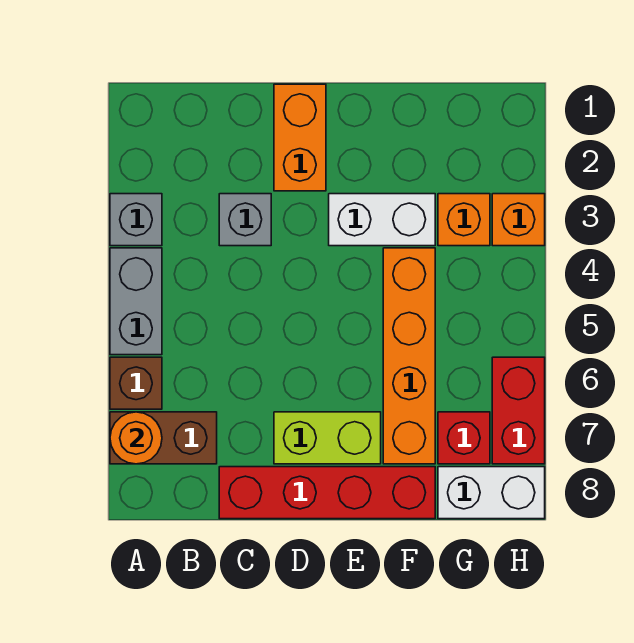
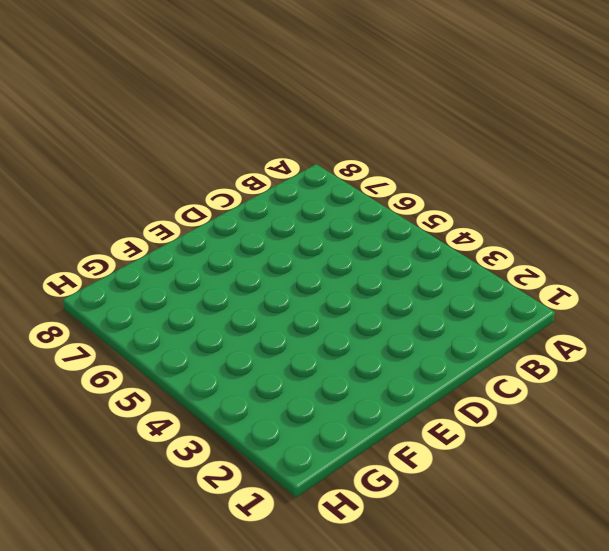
none -> grey brick A3 level 1
none -> grey brick A4:A5 level 1
none -> brown brick A6 level 1

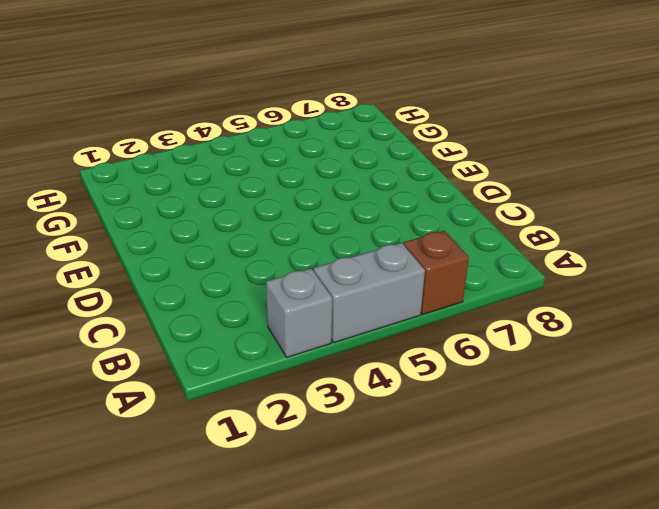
none -> brown brick A7:B7 level 1
none -> grey brick C3 level 1
none -> red brick C8:F8 level 1

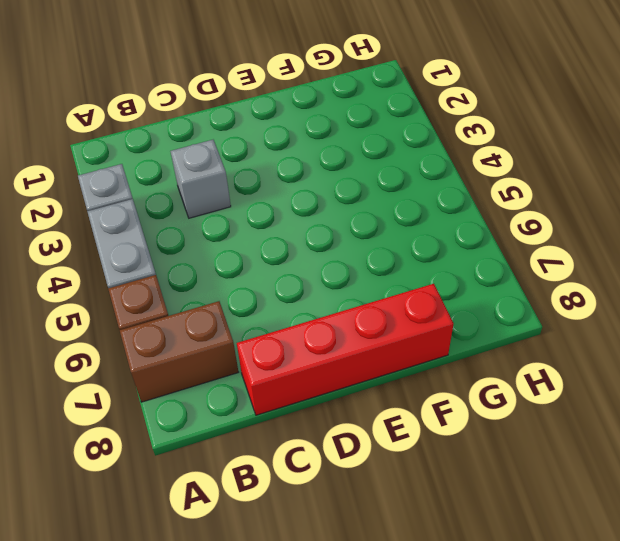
none -> orange brick D1:D2 level 1
none -> lime brick D7:E7 level 1
none -> white brick E3:F3 level 1

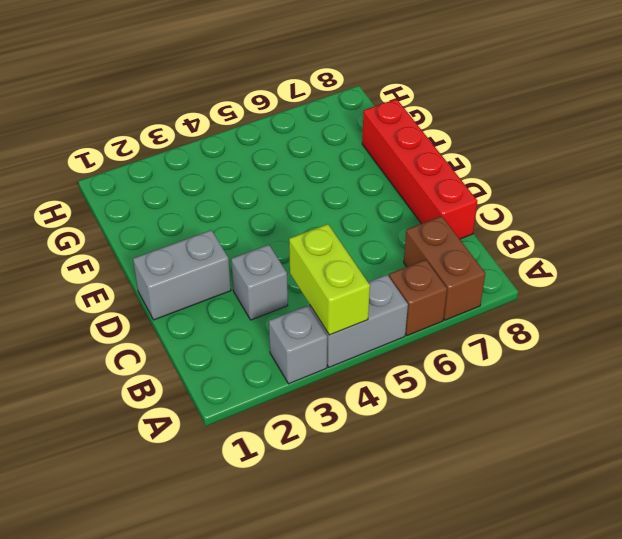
lime brick A4:B4 level 2 -> lime brick D7:E7 level 1
grey brick D1:D2 level 1 -> orange brick D1:D2 level 1
none -> white brick E3:F3 level 1
none -> orange brick F4:F7 level 1
none -> orange brick G3 level 1

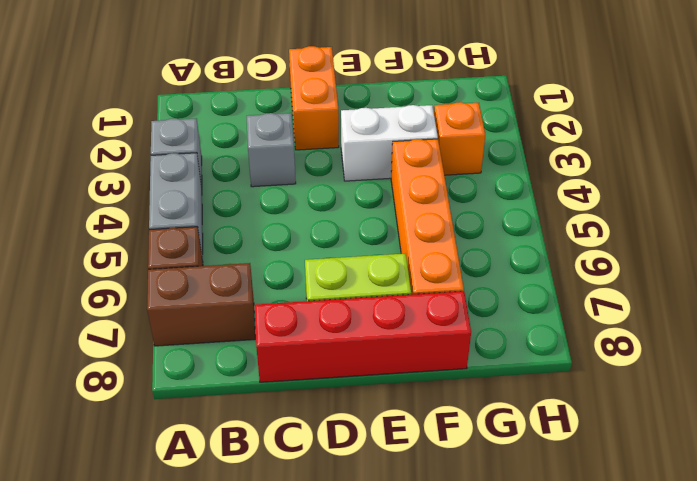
none -> red brick G7 level 1
none -> white brick G8:H8 level 1
none -> orange brick H3 level 1

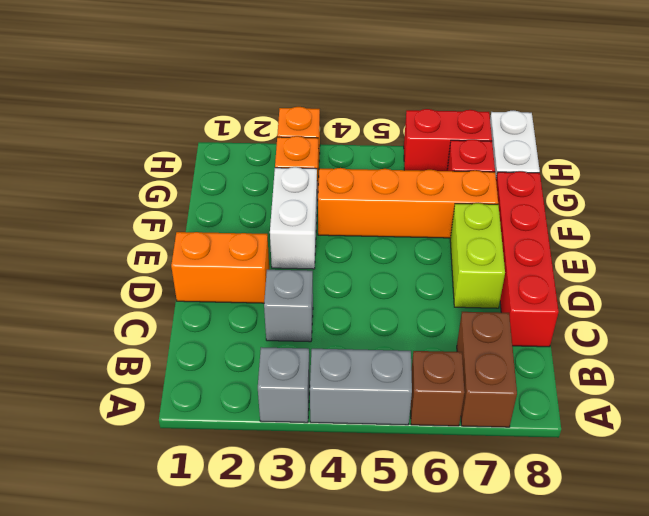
none -> orange round brick A7 level 2

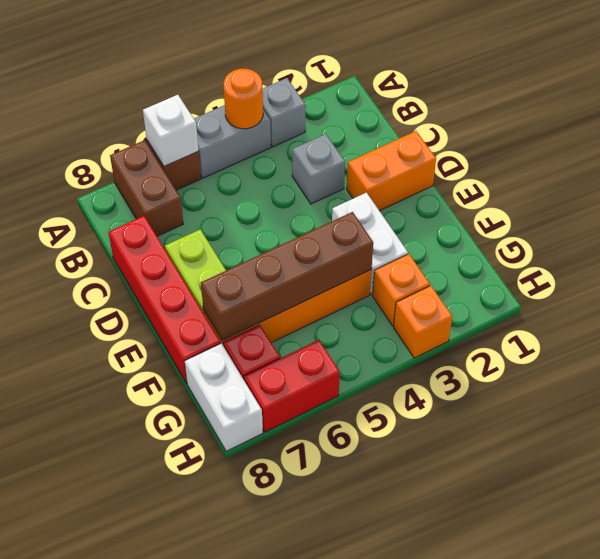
orange round brick A4 level 2 -> orange round brick A7 level 2
white brick A6 level 2 -> none
brown brick F4:F7 level 2 -> none

